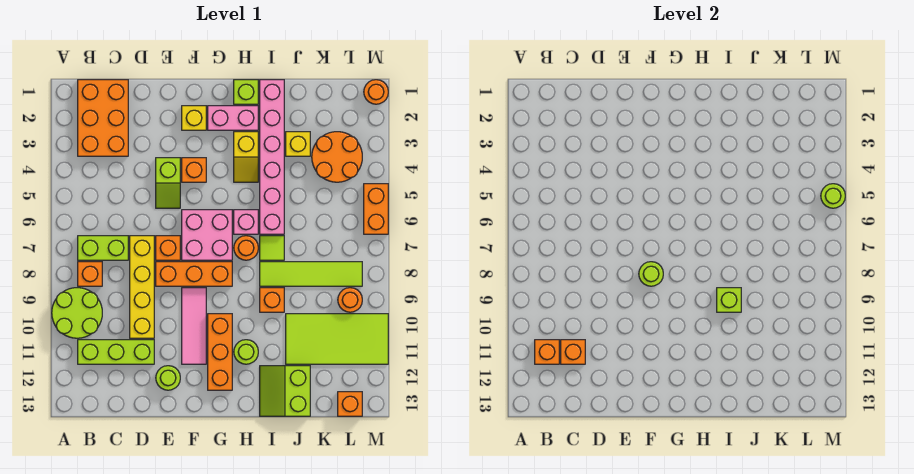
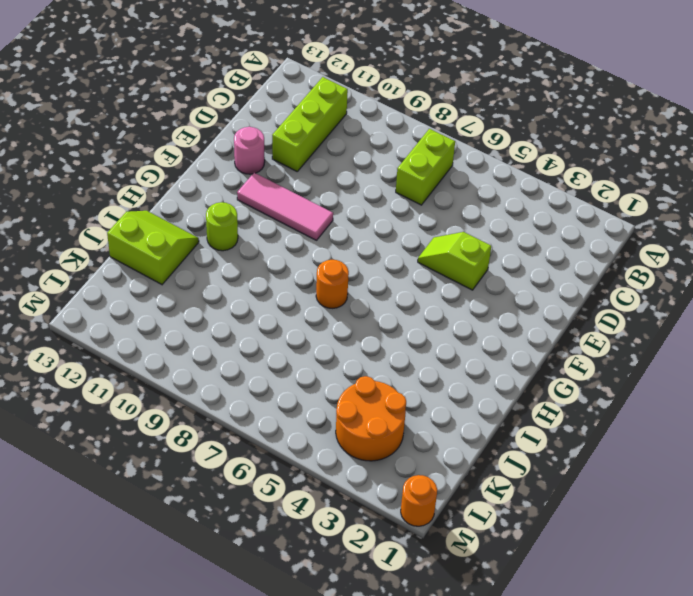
pink round brick E12 level 1 -> lime round brick E12 level 1
none -> lime round brick A9:B10 level 1
none -> orange brick B1:C3 level 1
none -> orange brick B8 level 1
none -> yellow brick D7:D10 level 1

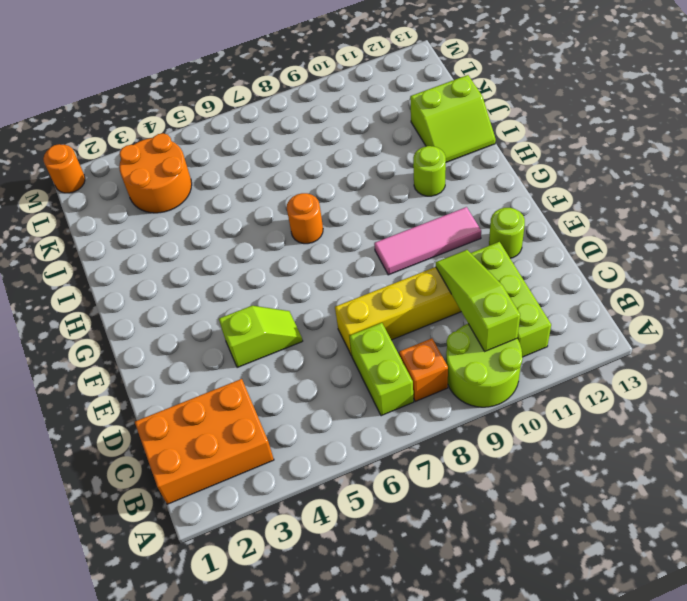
lime slope B10:D10 level 2 top B -> none
none -> orange brick E7 level 1
none -> orange brick E8:G8 level 1
none -> yellow brick F2 level 1
none -> orange brick F4 level 1

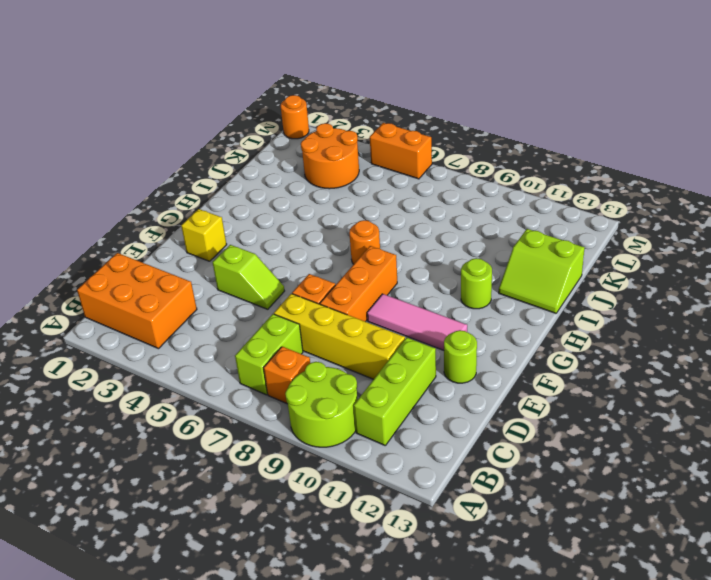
none -> orange brick F4 level 1
none -> pink brick F6:G7 level 1
none -> pink brick G2:H2 level 1
none -> orange brick G10:G12 level 1

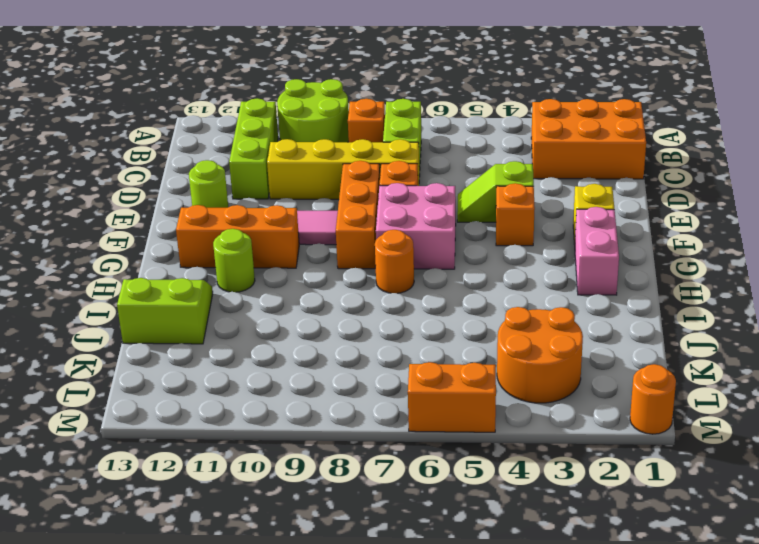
none -> lime brick H1 level 1
none -> yellow slope H3:H4 level 1 top 3
none -> pink brick H6 level 1
none -> pink brick I1:I6 level 1

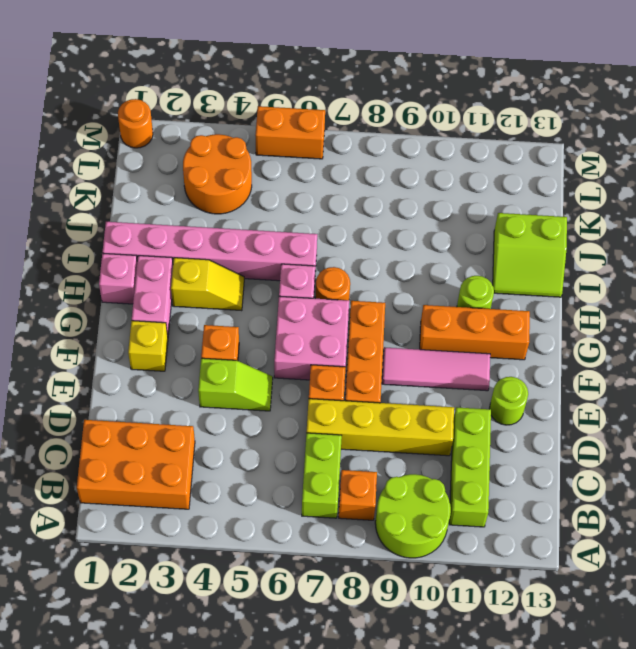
pink brick H1 level 1 -> lime brick H1 level 1
none -> lime tile I7 level 1
none -> lime tile I8:L8 level 1
none -> orange brick I9 level 1
none -> yellow brick J3 level 1

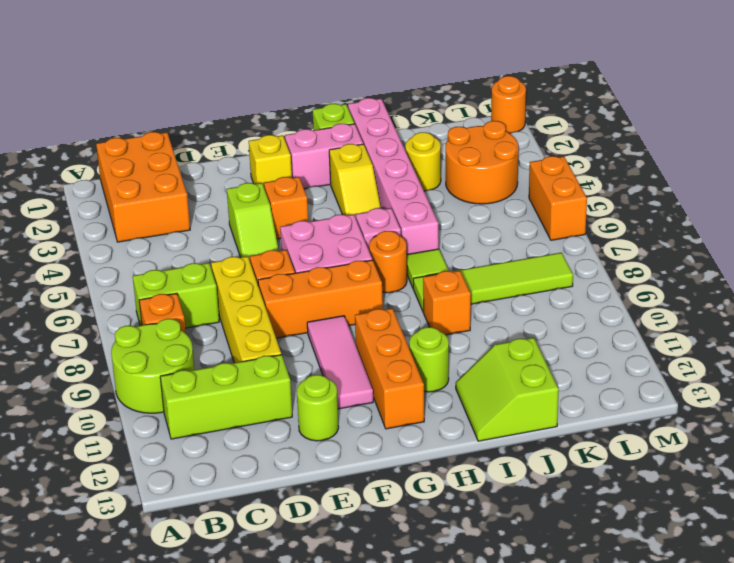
yellow round brick J3 level 1 -> yellow brick J3 level 1
none -> lime tile J10:M11 level 1
none -> orange round brick L9 level 1
none -> orange brick L13 level 1
none -> orange brick B11 level 2

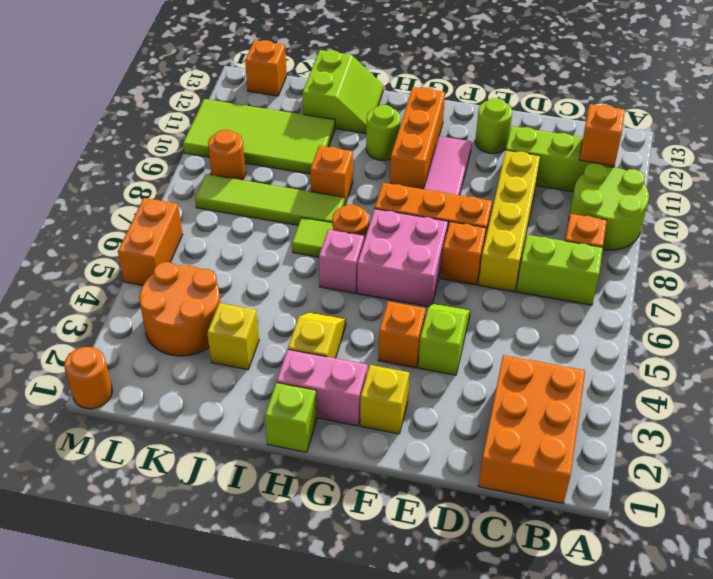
none -> pink brick I1:I6 level 1
none -> orange brick C11 level 2
none -> lime round brick F8 level 2
none -> lime brick I9 level 2

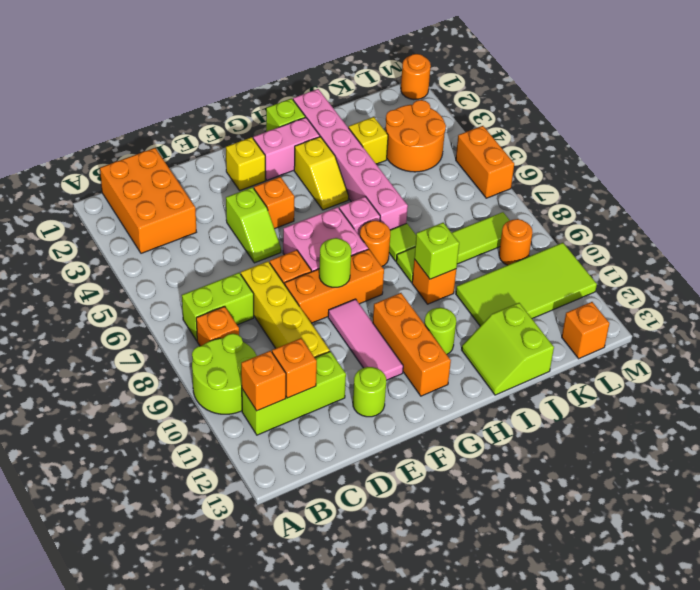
none -> lime round brick M5 level 2

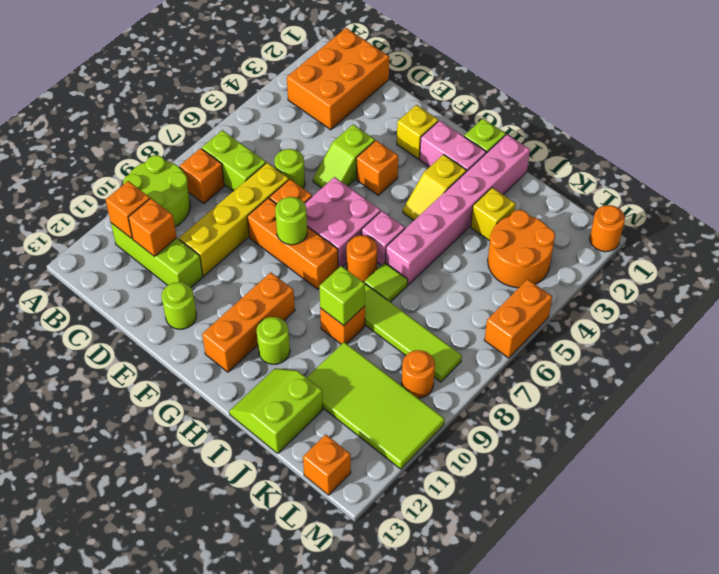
lime round brick D6 level 1 -> lime round brick M5 level 2
none -> pink tile F9:F11 level 1

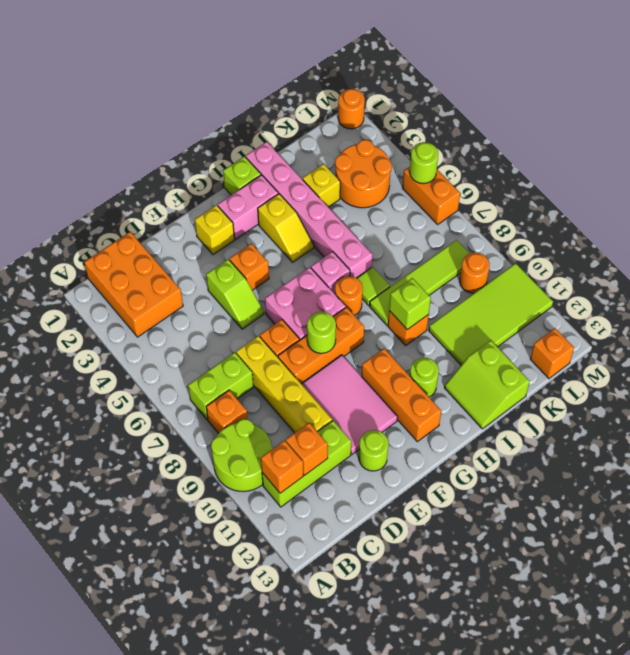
pink tile E9:F11 level 1 -> pink tile F9:F11 level 1

